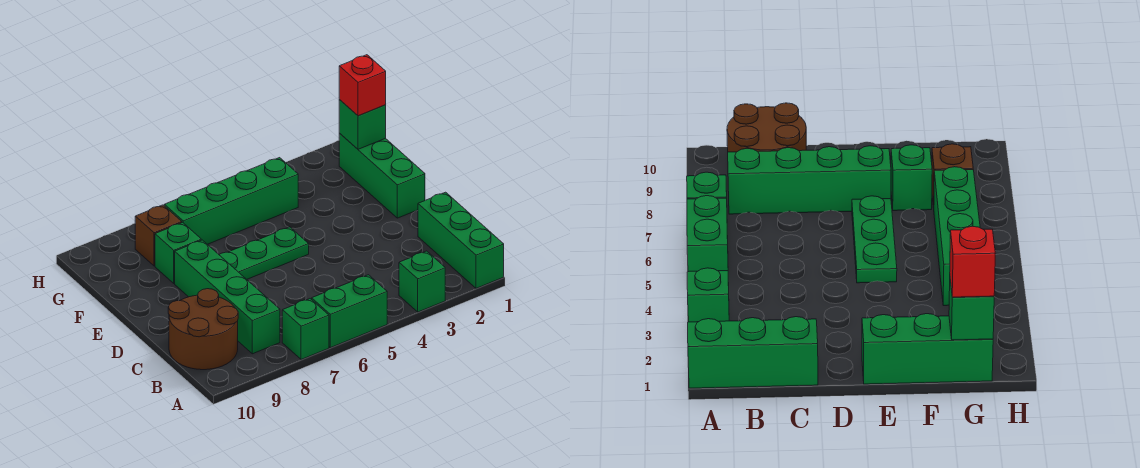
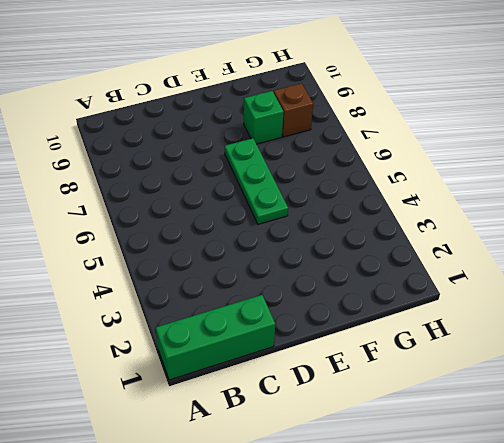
none -> green brick A3 level 1
none -> green brick A5:A6 level 1
none -> green brick A7 level 1

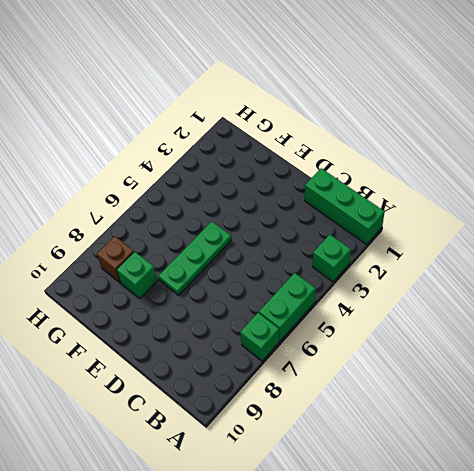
none -> green brick B8:E8 level 1
none -> brown round brick B9:C10 level 1
none -> green brick E1:G1 level 1

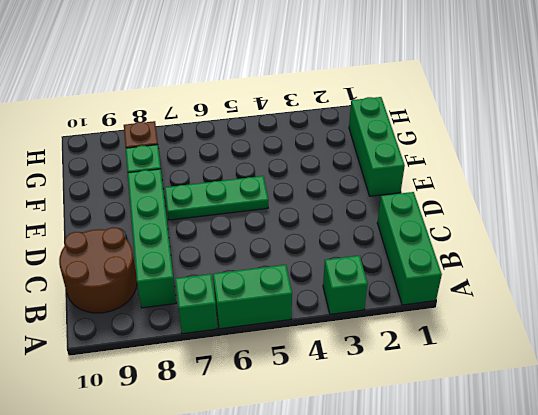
none -> green brick G4:G7 level 1
none -> green brick G1 level 2
none -> red brick G1 level 3

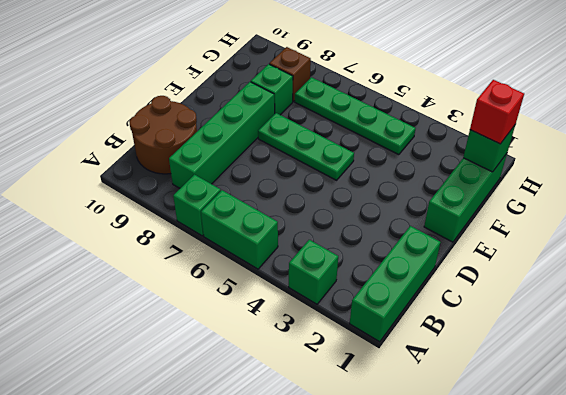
green plate G4:G7 level 1 -> green brick G4:G7 level 1

